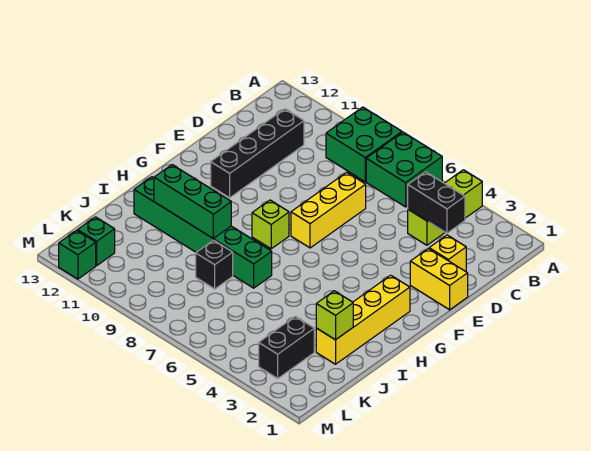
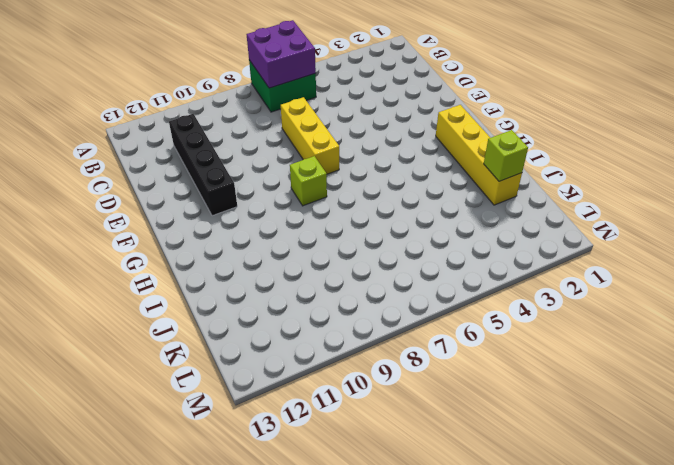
purple brick A6:B7 level 2 -> none
none -> lime brick A4:C4 level 1
none -> green brick A8:B9 level 1
none -> yellow brick D2 level 1

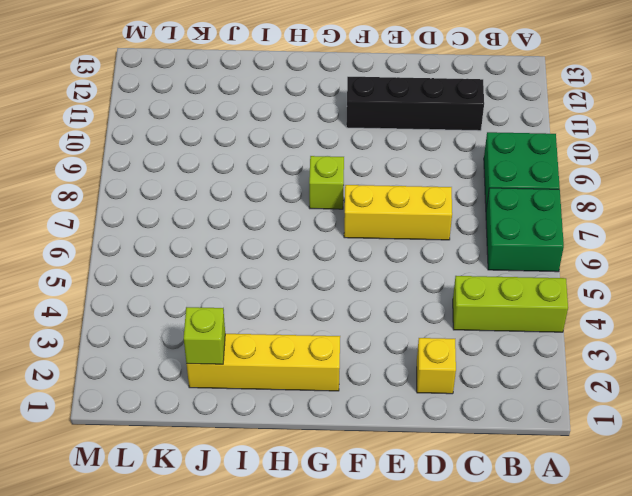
none -> yellow brick E1:E2 level 1
none -> green brick I7:I12 level 1
none -> black brick J8 level 1

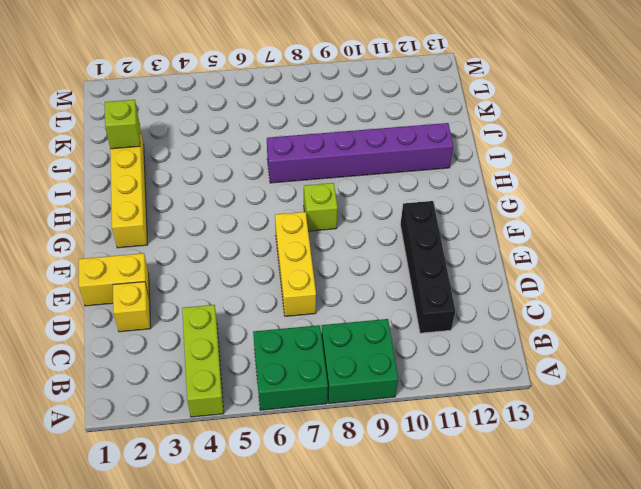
purple brick I7:I12 level 1 -> green brick I7:I12 level 1
none -> black brick J8 level 1
none -> black brick K3:L3 level 1
none -> green brick L12 level 1

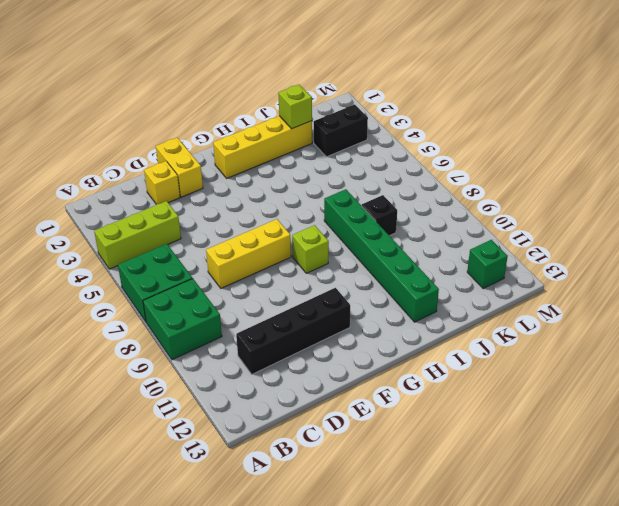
none -> green brick M12 level 1
none -> black brick C3:C4 level 2
none -> green brick I9:I11 level 2

